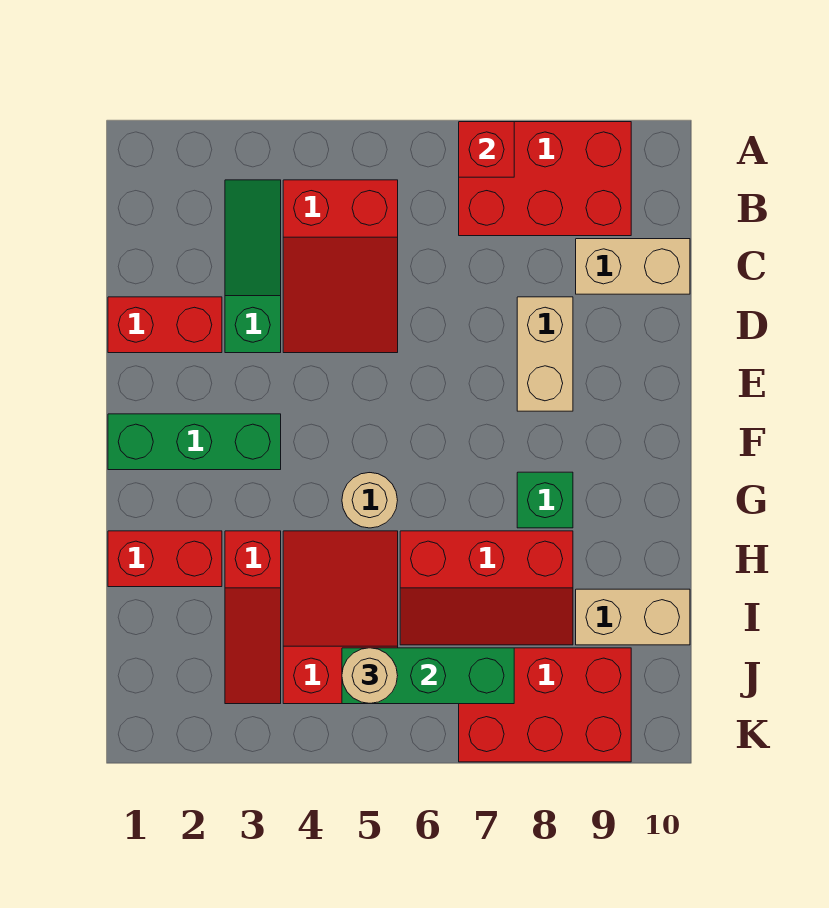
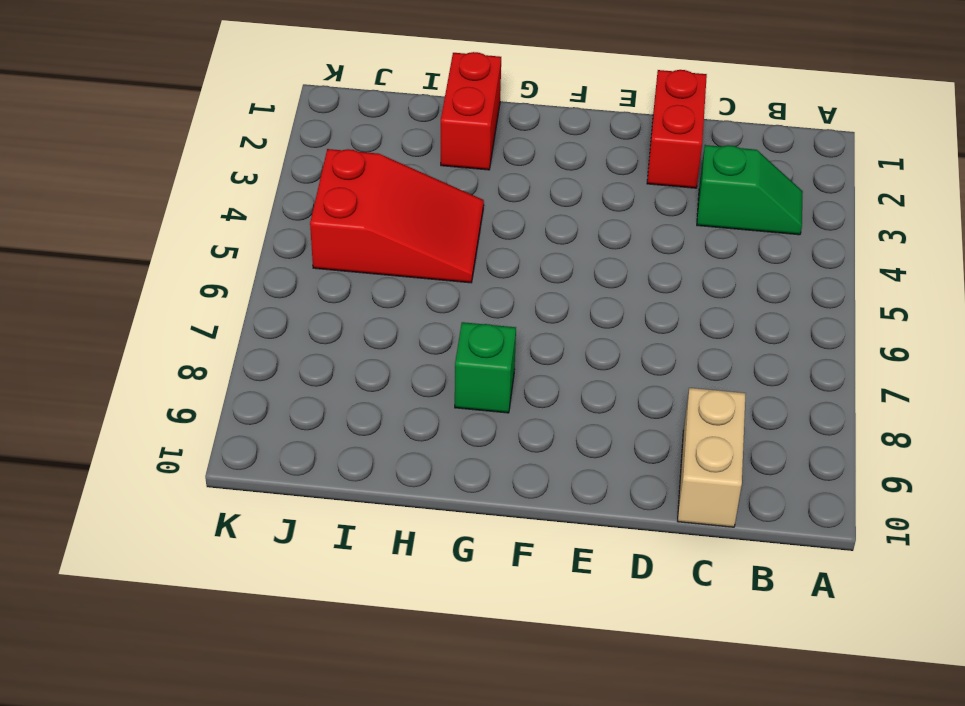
green slope B3:C3 level 1 top C -> green slope B3:D3 level 1 top D
none -> red brick A7:B9 level 1
none -> red slope B4:D5 level 1 top B
none -> tan brick D8:E8 level 1

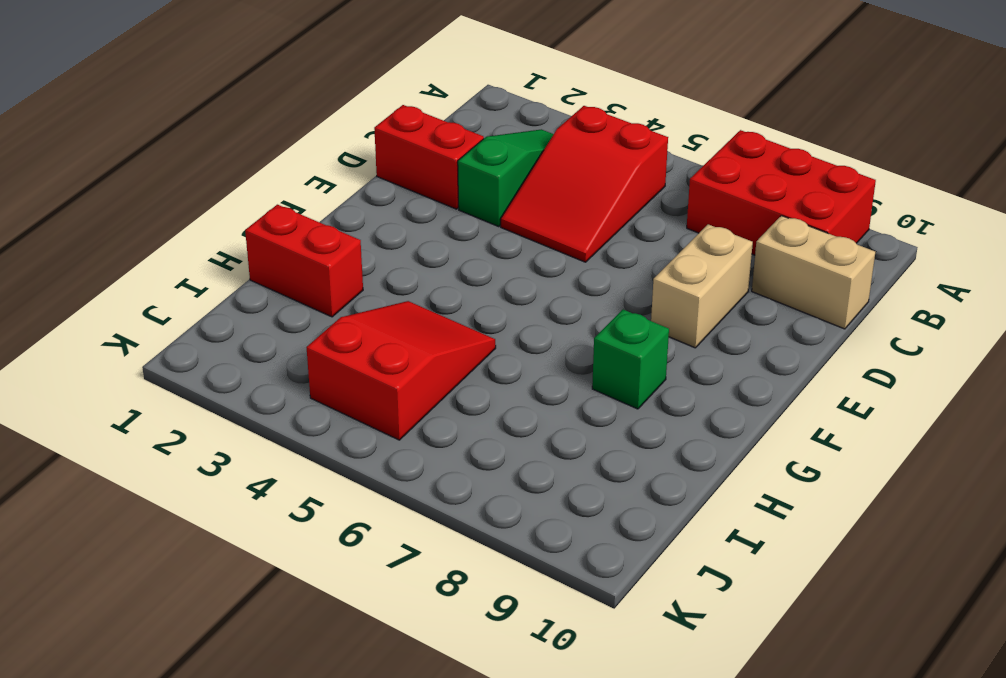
none -> green brick F1:F3 level 1
none -> tan round brick G5 level 1
none -> red slope H3:J3 level 1 top H

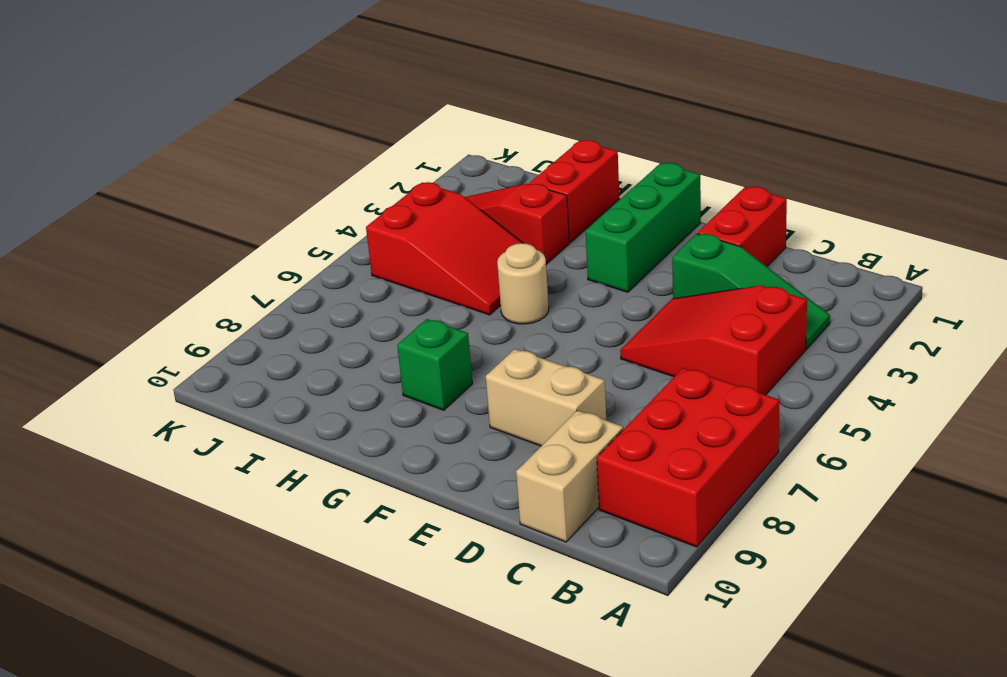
none -> red slope H6:I8 level 1 top H
none -> tan brick I9:I10 level 1
none -> red brick J7:K9 level 1

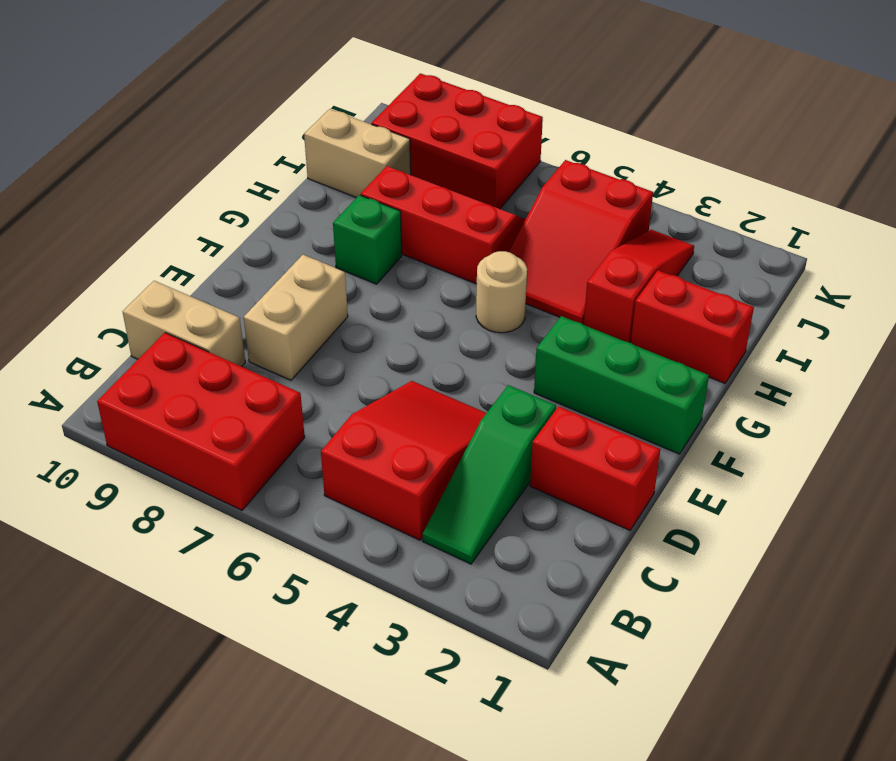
none -> red brick A7 level 2
none -> green brick J5:J7 level 2
none -> tan round brick J5 level 3

